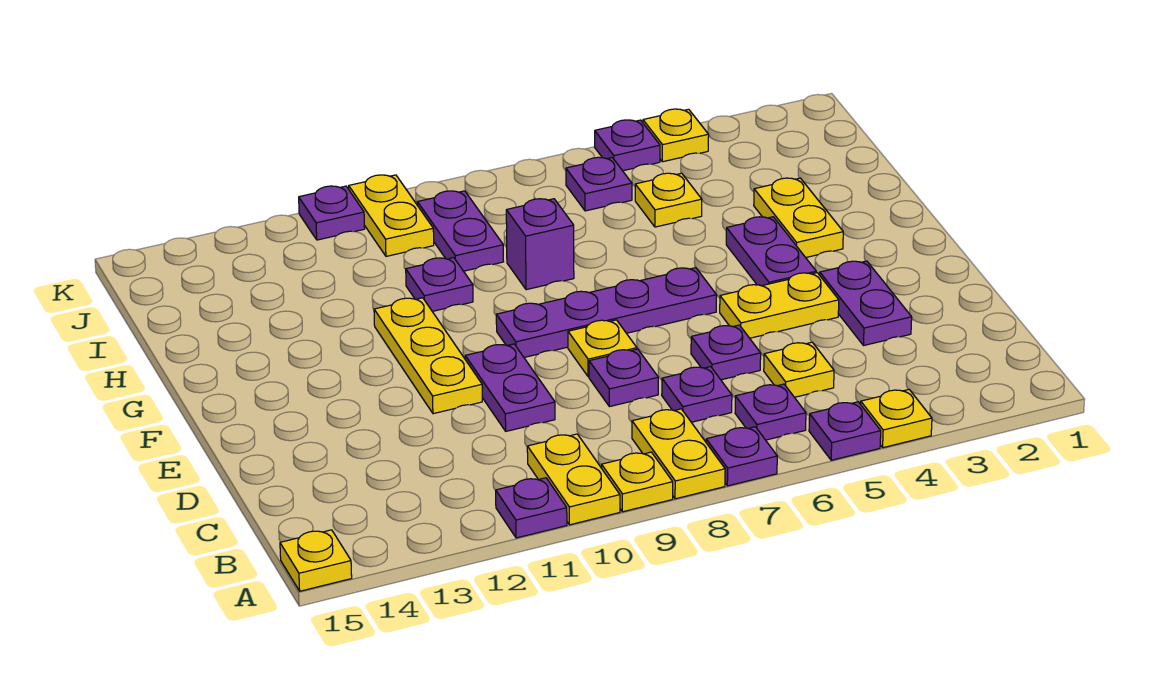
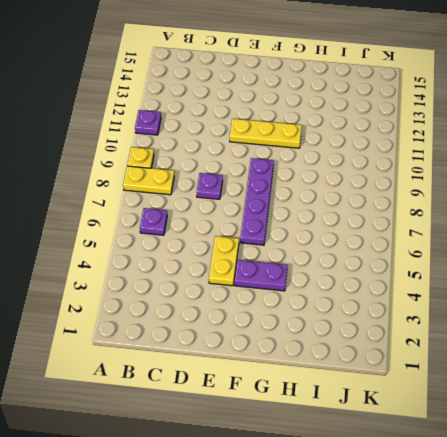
none -> yellow plate A4 level 1
none -> purple plate A5 level 1
none -> purple plate A7 level 1
none -> yellow plate A10:B10 level 1

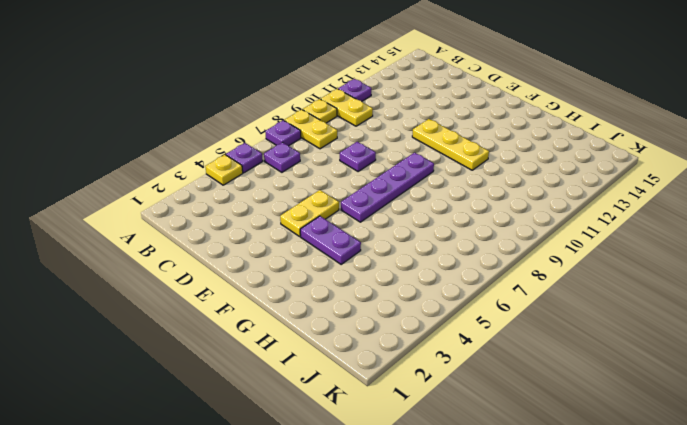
none -> yellow plate A15 level 1
none -> yellow plate C5 level 1
none -> purple plate C7 level 1
none -> purple plate D3:E3 level 1

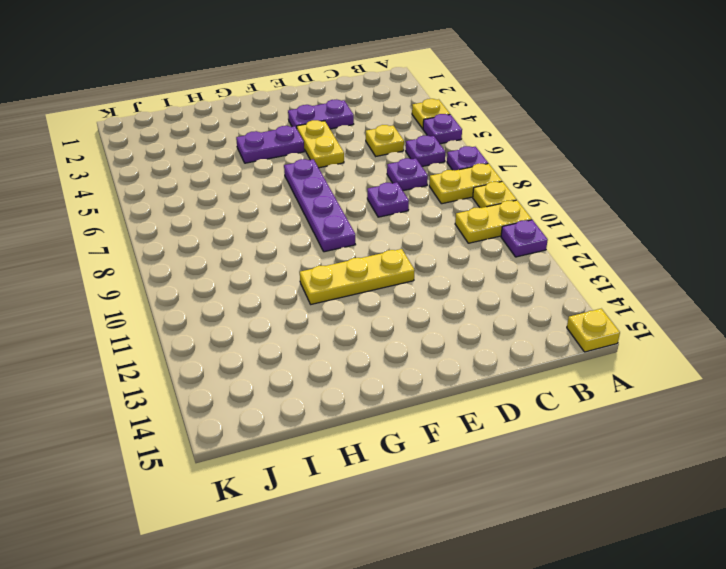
none -> purple plate D6 level 1
none -> purple plate D10:E10 level 1
none -> yellow plate E8 level 1
none -> yellow plate G3:H3 level 1

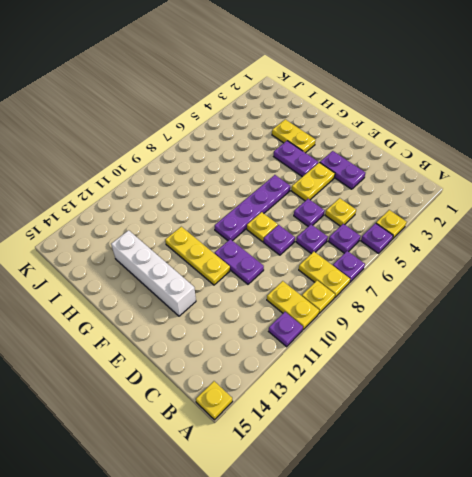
white brick E13:H13 level 1 -> none
none -> purple brick H8 level 1
none -> purple plate H10 level 1
none -> yellow plate I5 level 1
none -> purple plate I9:J9 level 1

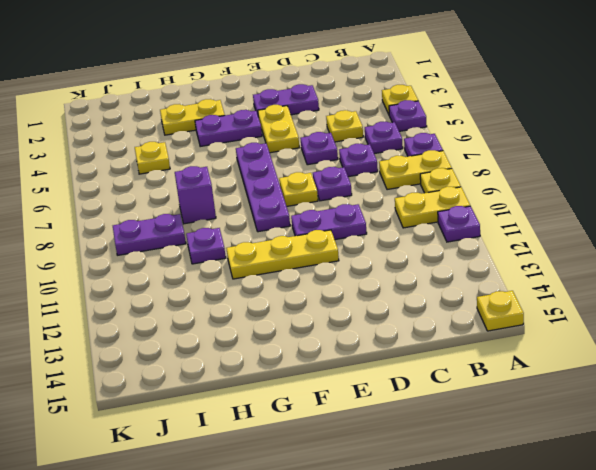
none -> purple plate J6 level 1
none -> yellow plate J10:K10 level 1
none -> yellow plate K4 level 1
none -> purple plate K5 level 1

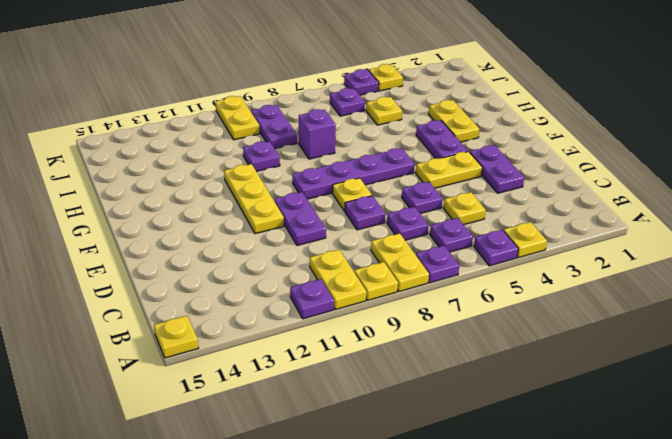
none -> purple plate K11 level 1

